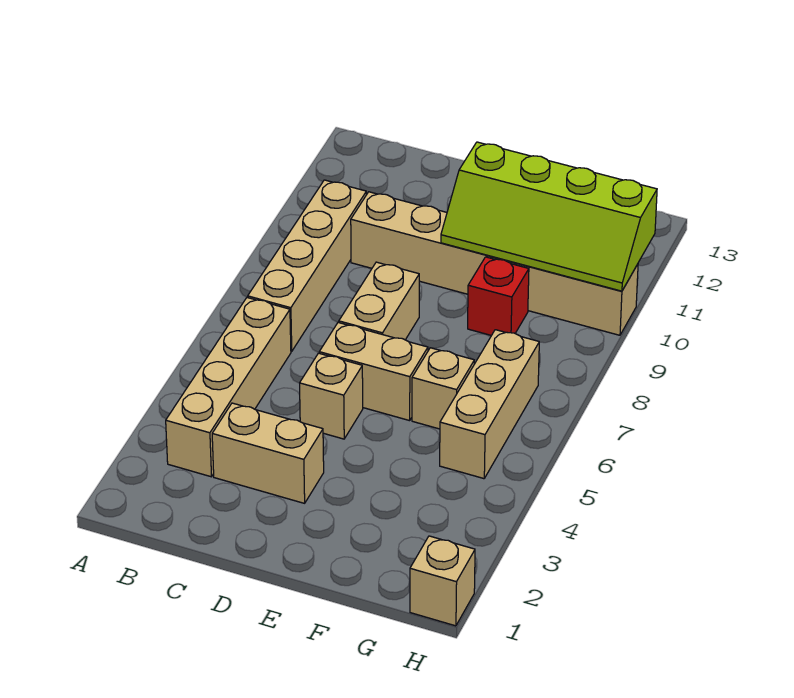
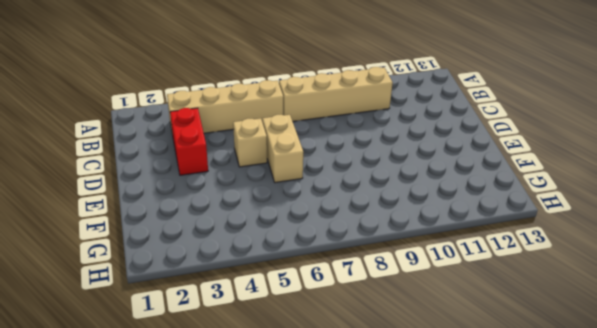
red brick C3:D3 level 1 -> tan brick C3:D3 level 1
none -> tan brick C10:H10 level 1
none -> tan brick D7:D8 level 1
none -> tan brick F6 level 1

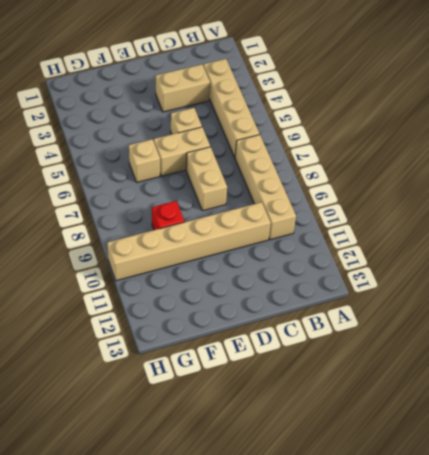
none -> tan brick G5:G7 level 1
none -> tan brick H1 level 1
none -> lime slope E10:H11 level 2 top 11

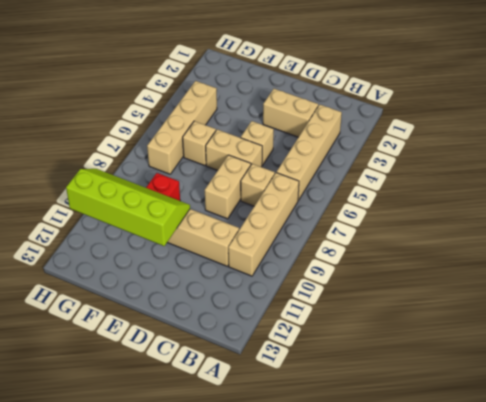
tan brick C7 level 1 -> tan brick H1 level 1
tan brick G4:G7 level 1 -> tan brick G5:G7 level 1

